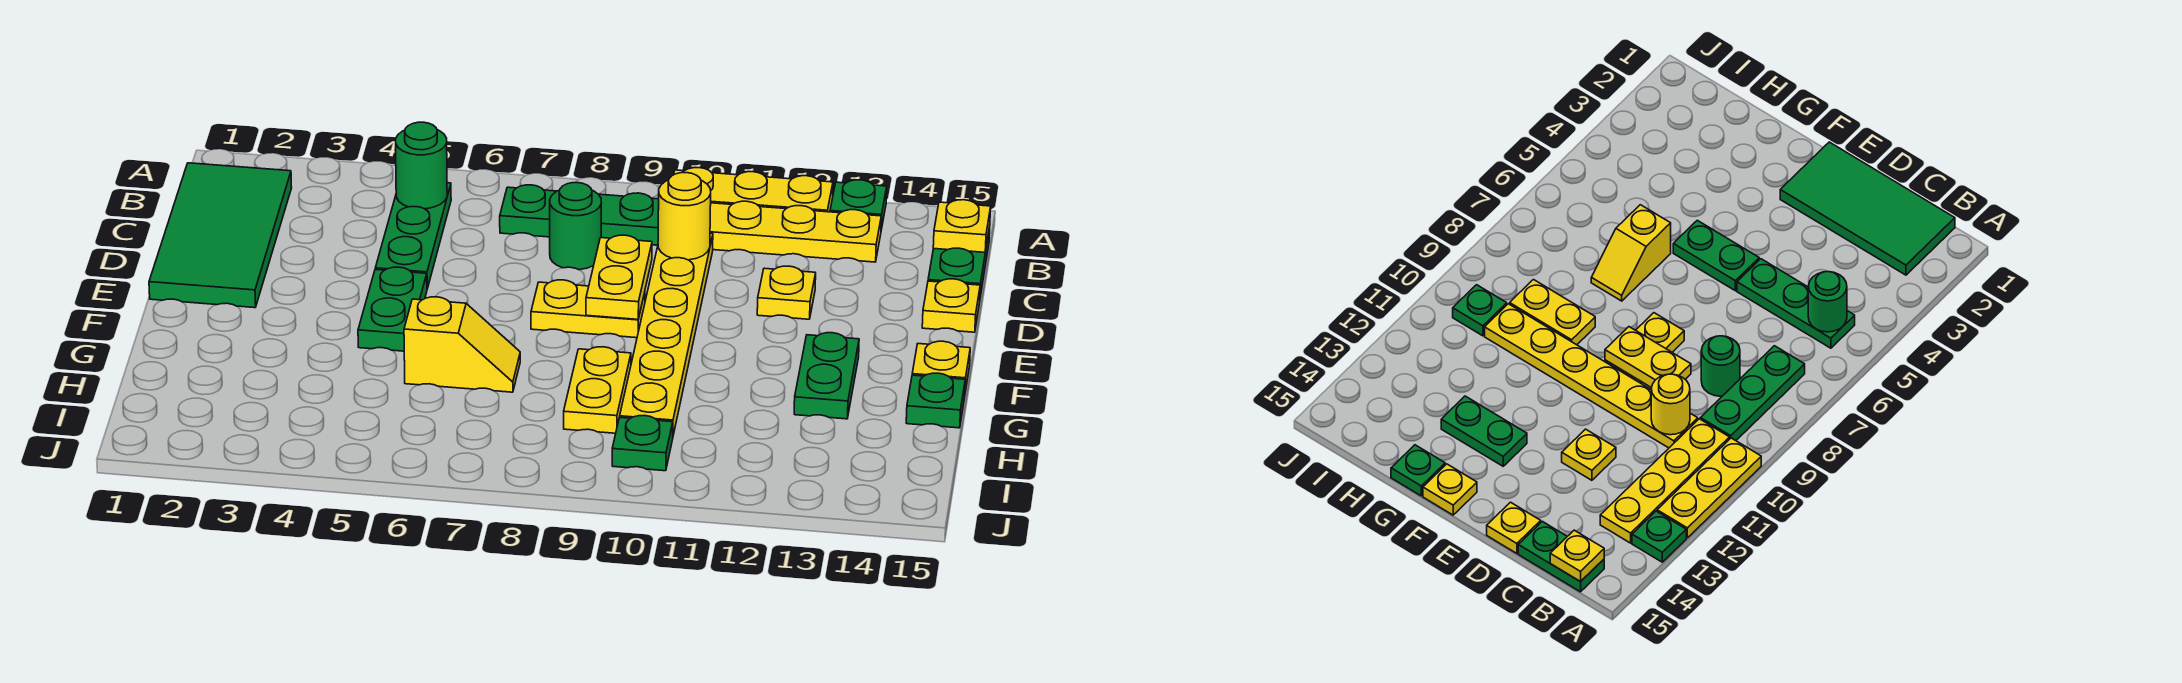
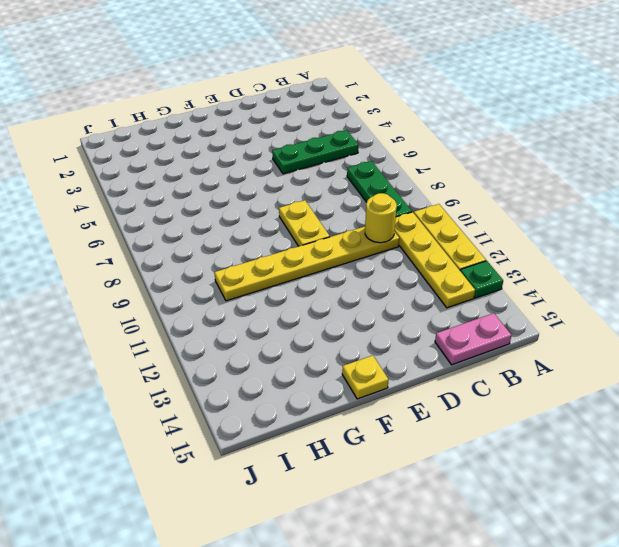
pink plate B15:C15 level 1 -> green plate B15:C15 level 1
none -> green tile B1:E2 level 1
none -> green round brick C8 level 1
none -> yellow plate D12 level 1

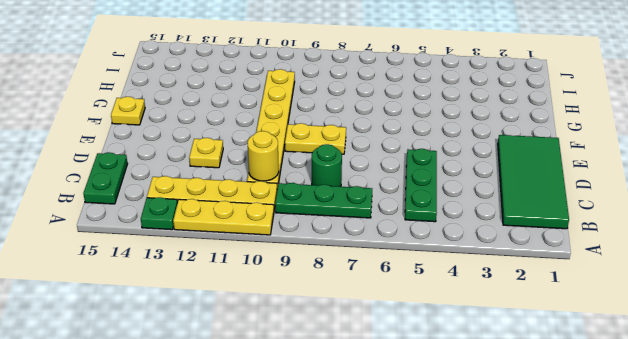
none -> yellow plate D15 level 1
none -> green plate E5:F5 level 1
none -> green plate F13:G13 level 1

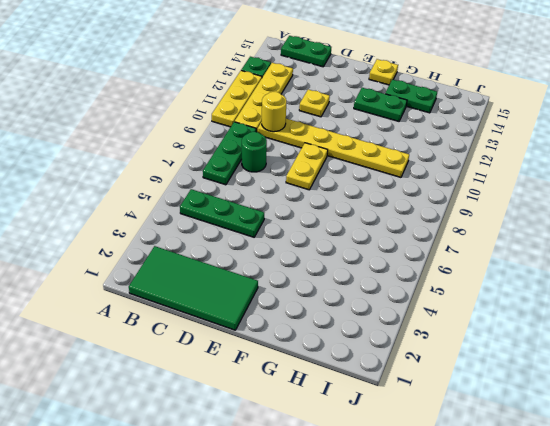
green plate G14:H14 level 1 -> green plate E5:F5 level 1
none -> yellow plate D15 level 1
none -> yellow slope G6:G7 level 1 top 6
none -> yellow plate G9:H9 level 1

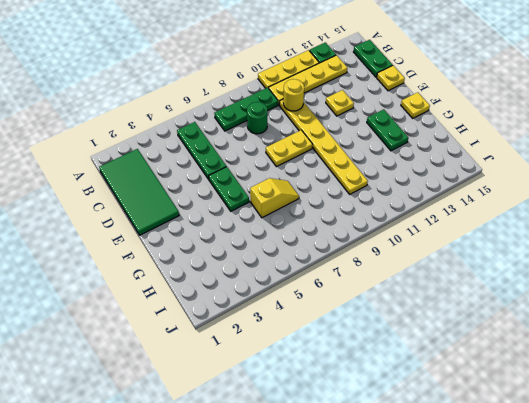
none -> yellow plate G9:H9 level 1
none -> green plate G15 level 1
none -> green plate I10 level 1

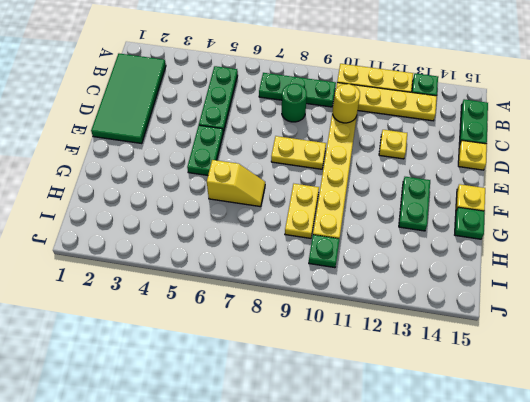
none -> green round brick B5 level 2
none -> yellow plate B15 level 2
none -> yellow plate D9:E9 level 2

